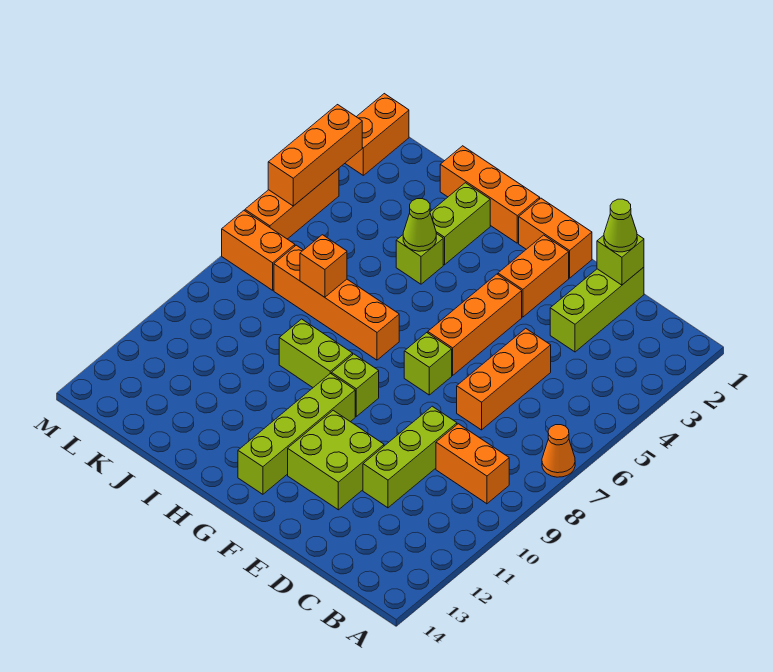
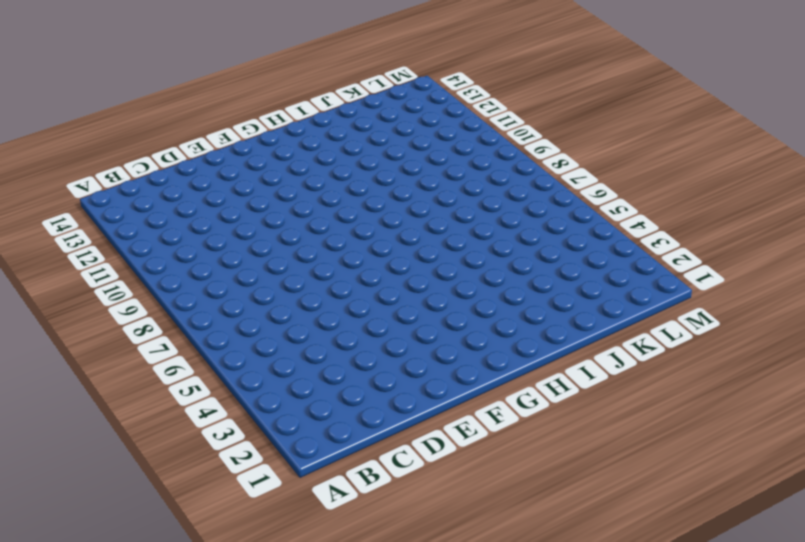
none -> orange cone A7 level 1
none -> orange brick B9:C9 level 1
none -> lime brick D1:D3 level 1

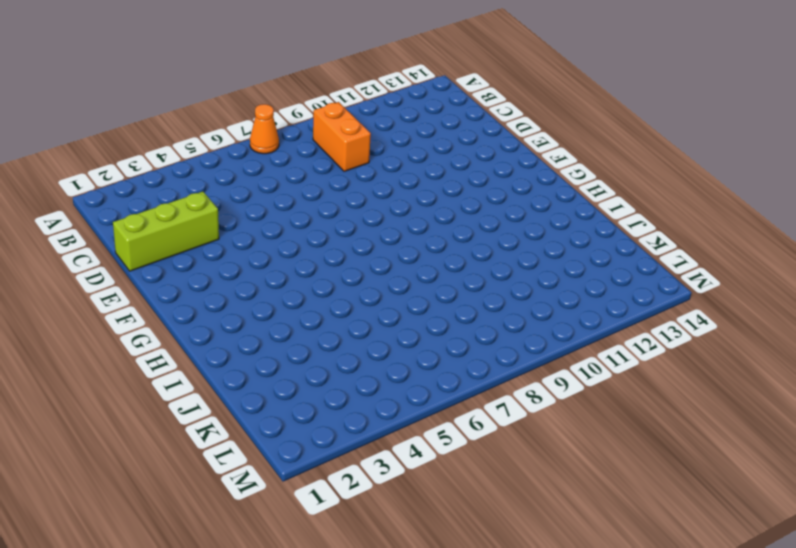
none -> orange brick D5:D7 level 1
none -> lime brick D9:D11 level 1
none -> lime brick E11:F12 level 1

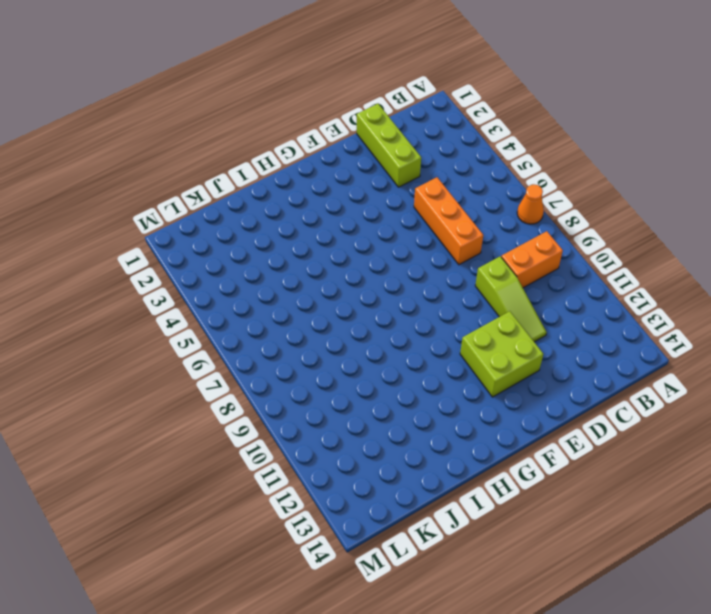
lime slope D9:D11 level 1 top 9 -> lime brick D9:D11 level 1
none -> orange brick F1:G1 level 1
none -> orange brick F2:F3 level 1
none -> orange brick F4:F6 level 1

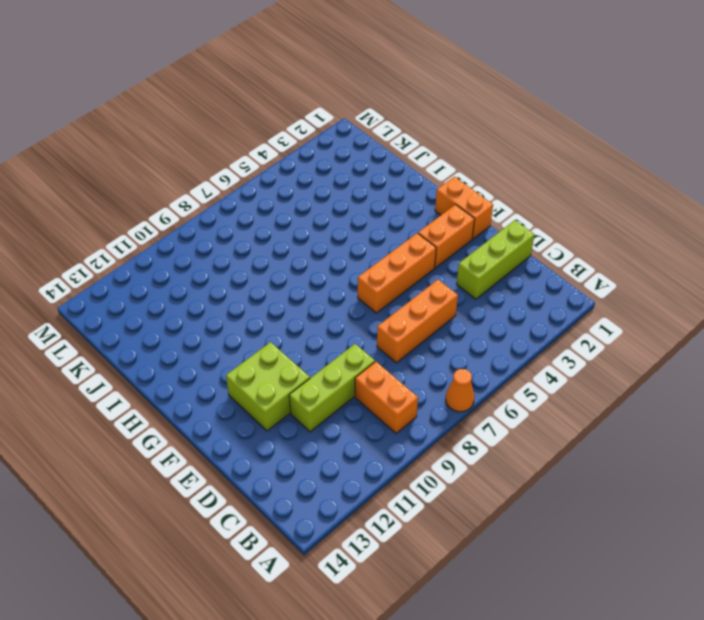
none -> lime brick F7 level 1
none -> lime brick G9 level 1
none -> lime brick G10:G13 level 1

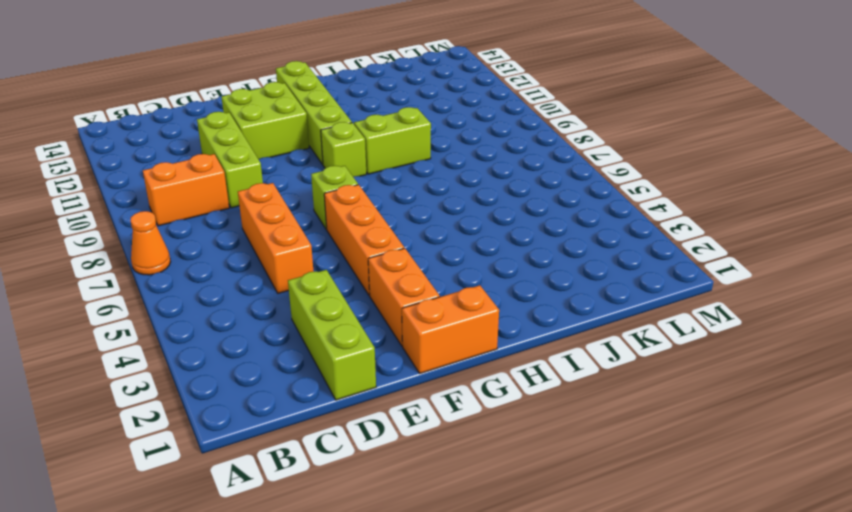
none -> orange brick H1:J1 level 1
none -> orange brick H7:K7 level 1
none -> lime brick I2:I3 level 1

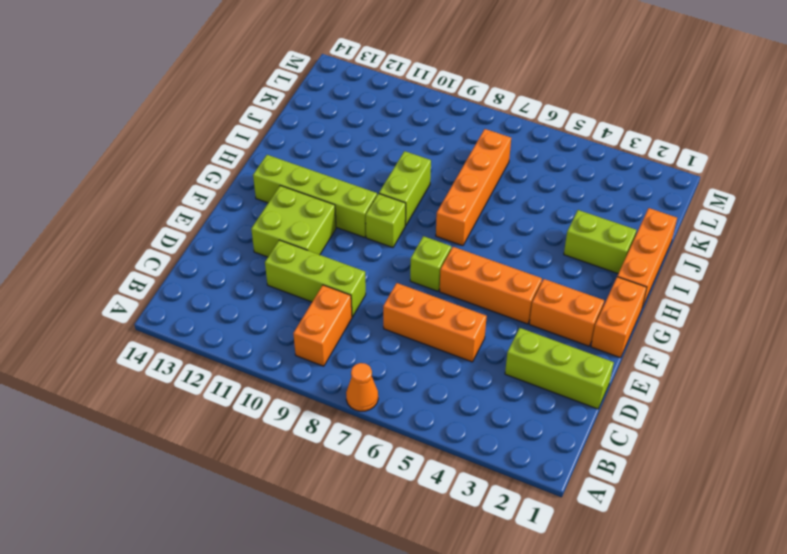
none -> lime brick I4 level 1
none -> orange brick L7:M7 level 1
none -> orange brick M1:M2 level 1

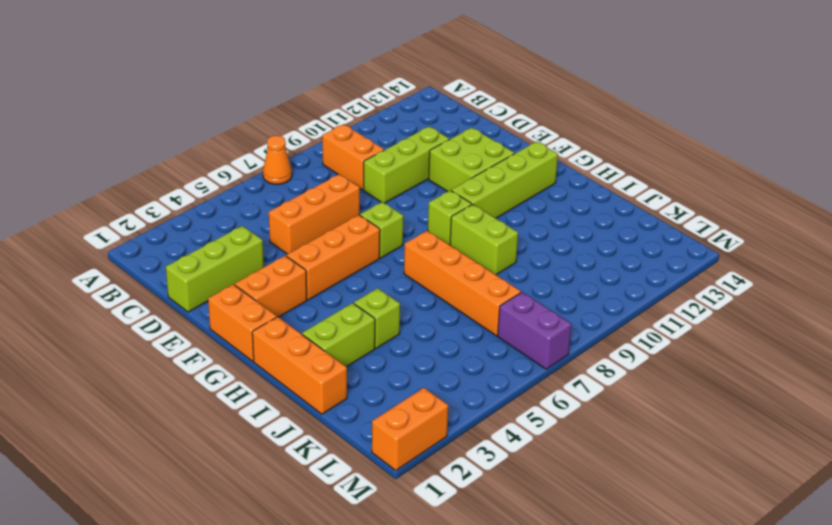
purple brick L7:M7 level 1 -> orange brick L7:M7 level 1
none -> orange brick M4:M6 level 1
none -> lime brick D1 level 2
none -> lime cone I4 level 2

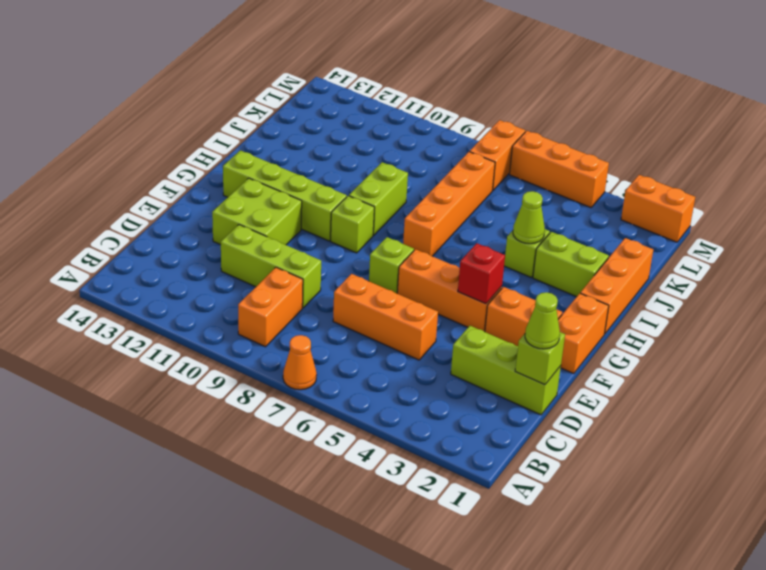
red brick F4 level 2 -> none
none -> orange brick J7 level 2
none -> orange brick M3:M5 level 2

